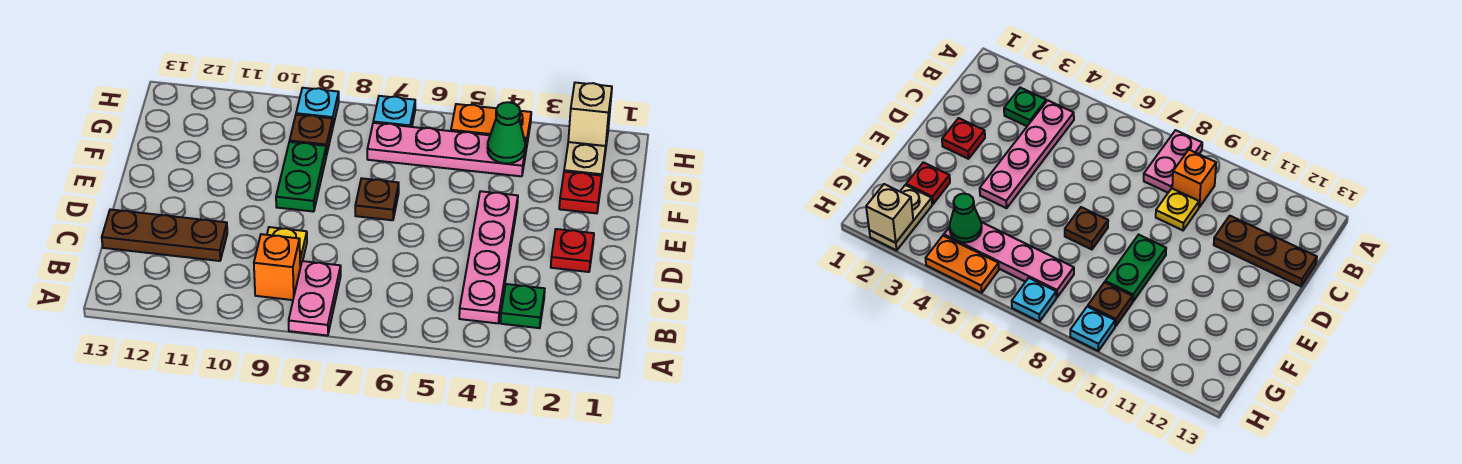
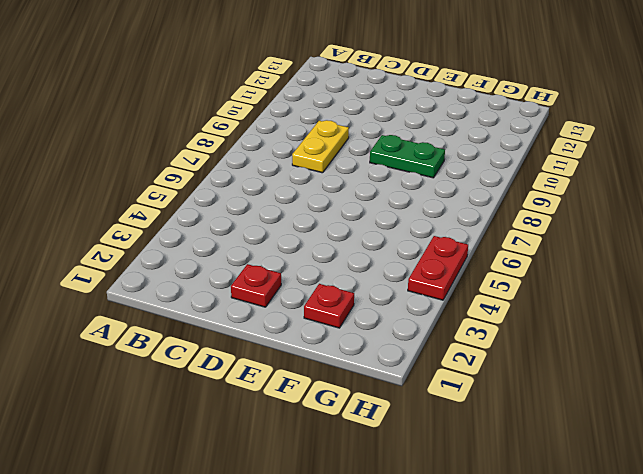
yellow plate C8:C9 level 1 -> yellow plate C9 level 1
red plate H4:H5 level 1 -> orange plate H4:H5 level 1
none -> pink plate A8:B8 level 1
none -> green plate B3 level 1
none -> pink plate B4:E4 level 1

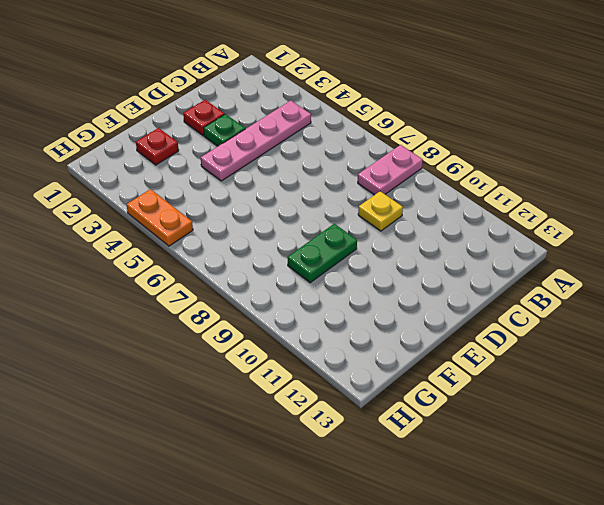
green plate D3 level 1 -> green plate B3 level 1
none -> orange brick B9 level 1
none -> brown plate C11:C13 level 1
none -> brown plate E7 level 1

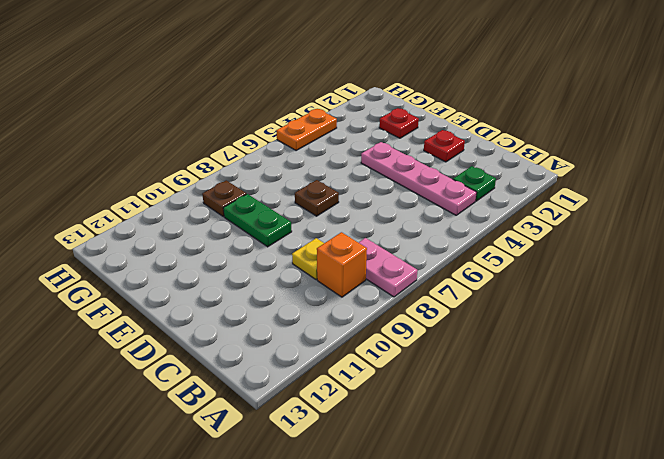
none -> brown plate C11:C13 level 1
none -> tan plate G2:H2 level 1
none -> pink plate G4:G7 level 1

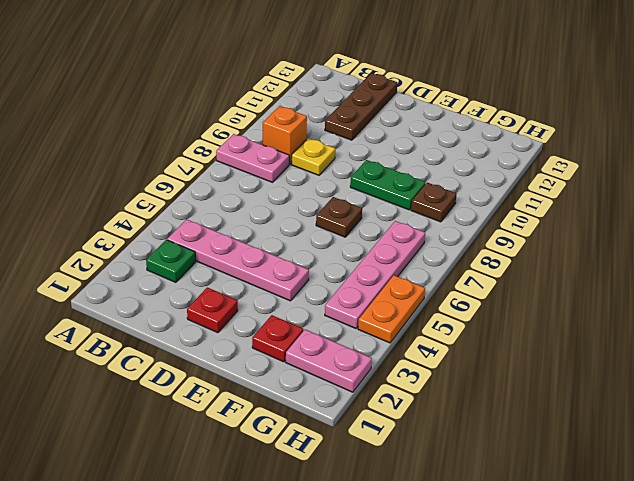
pink plate G2:H2 level 1 -> tan plate G2:H2 level 1
none -> cyan plate H7 level 1
none -> cyan plate H9 level 1
none -> green cone G4 level 2

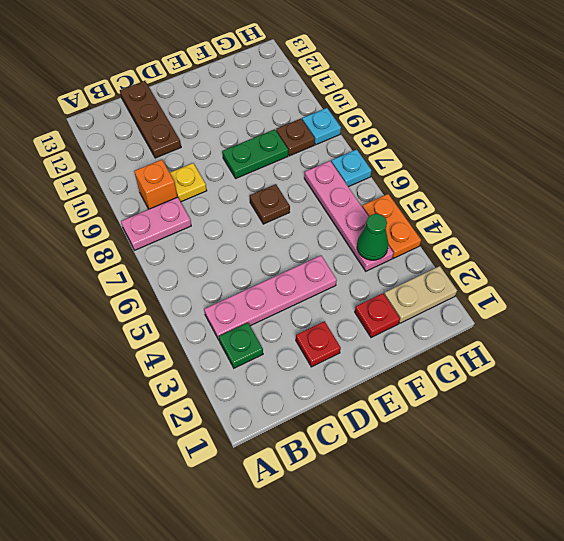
none -> tan brick H2 level 2

